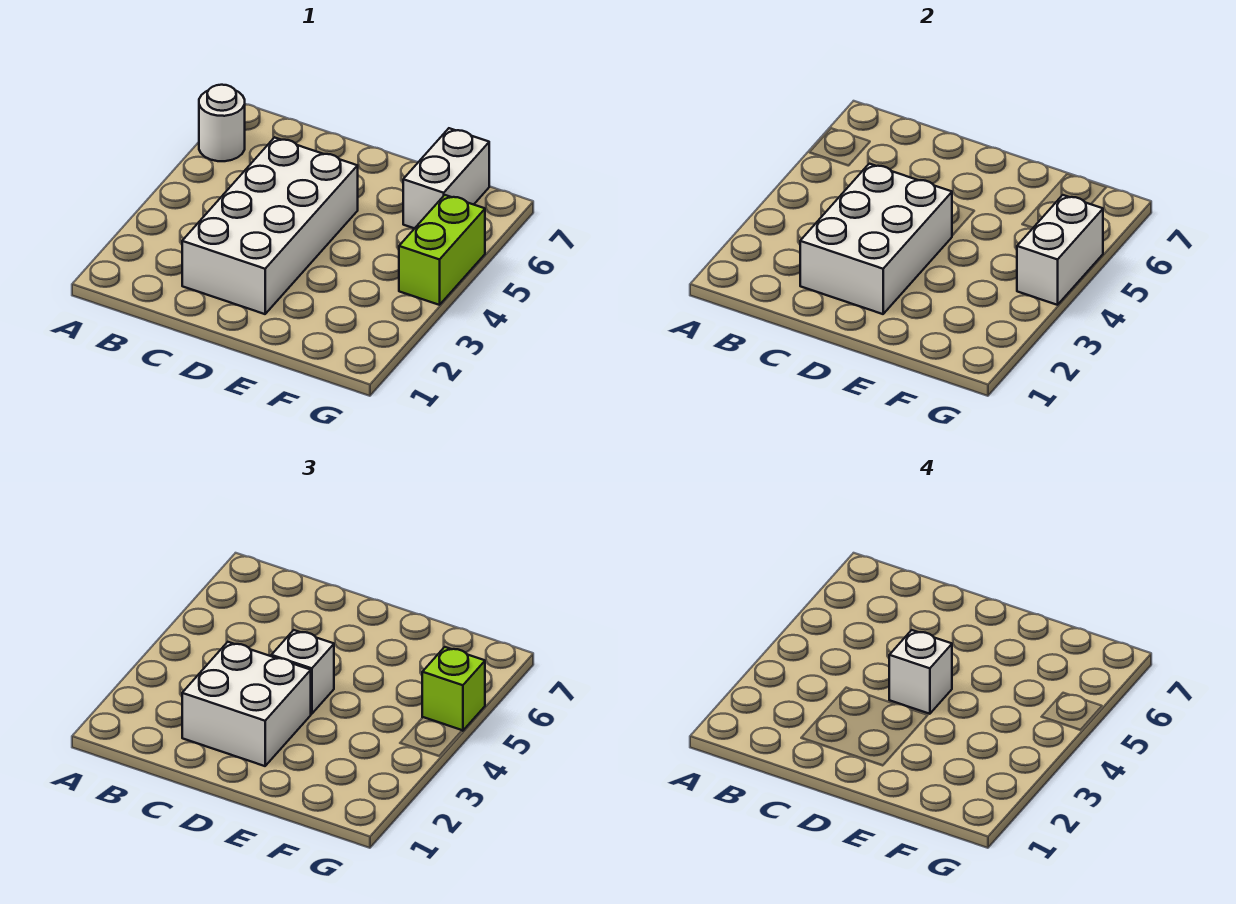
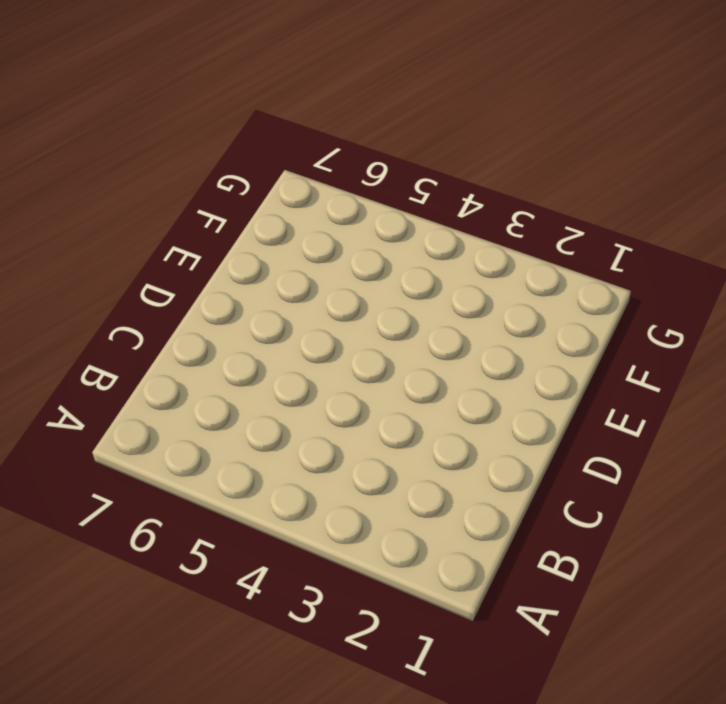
none -> white round brick A6 level 1
none -> white brick C2:D5 level 1

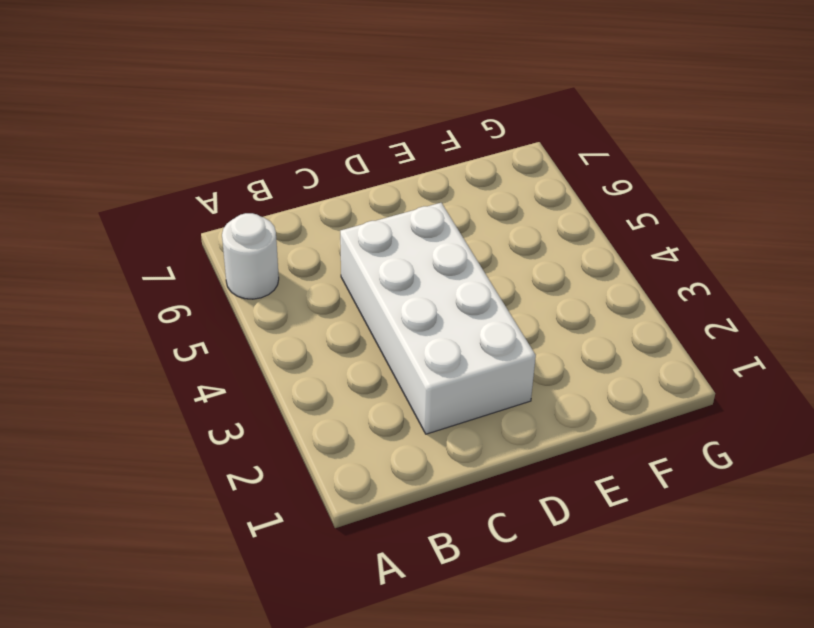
none -> white brick F6:F7 level 1
none -> lime brick G4:G5 level 1

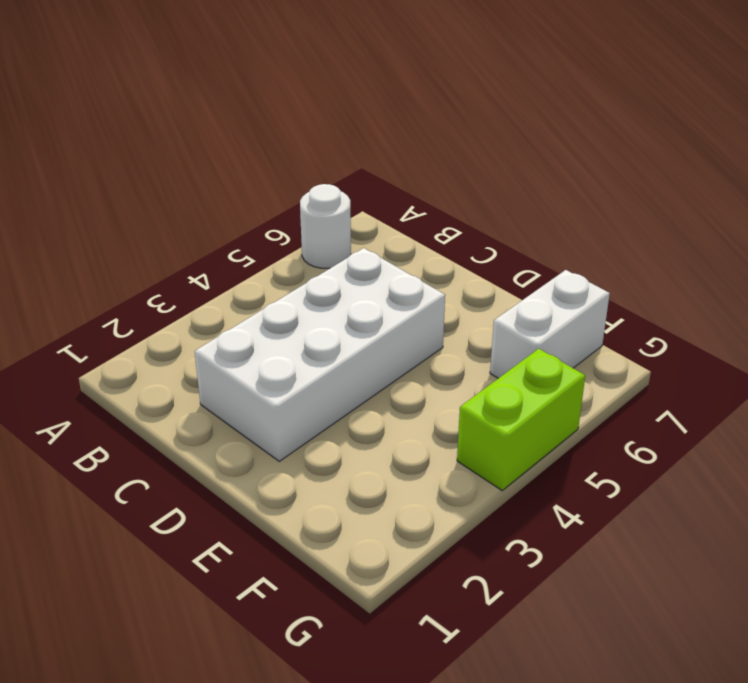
none -> white brick C2:D4 level 2
none -> white brick G4:G5 level 2

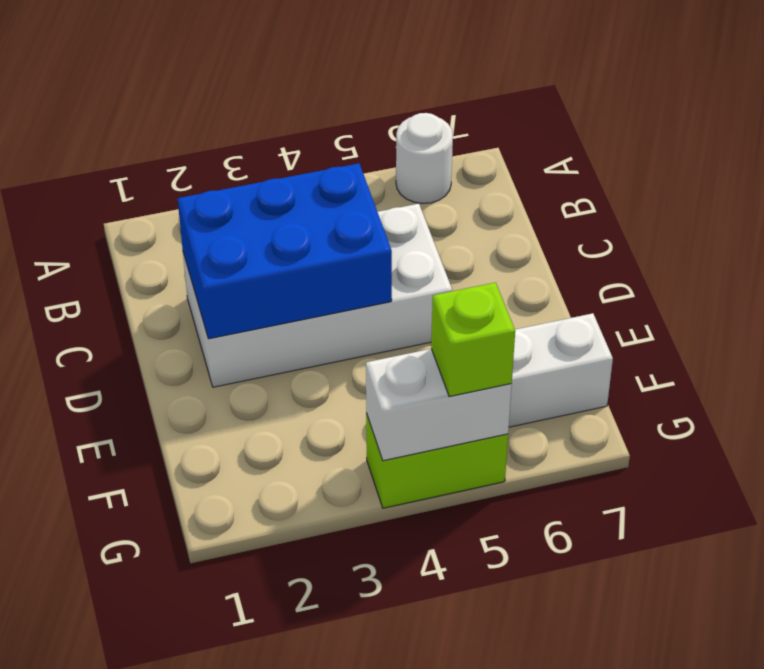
blue brick C2:D4 level 2 -> white brick C2:D4 level 2
none -> white brick C2:D3 level 3
none -> white brick D4 level 3

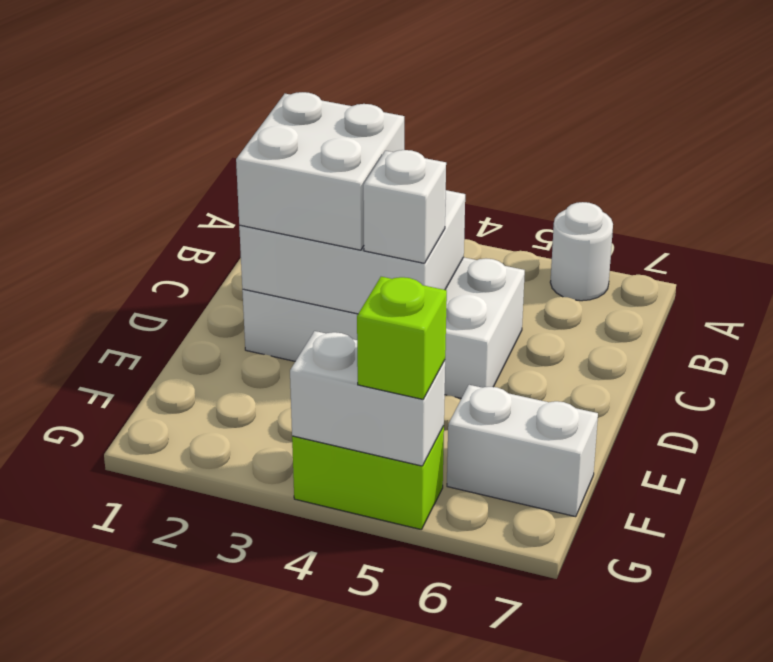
none -> white brick D4 level 4

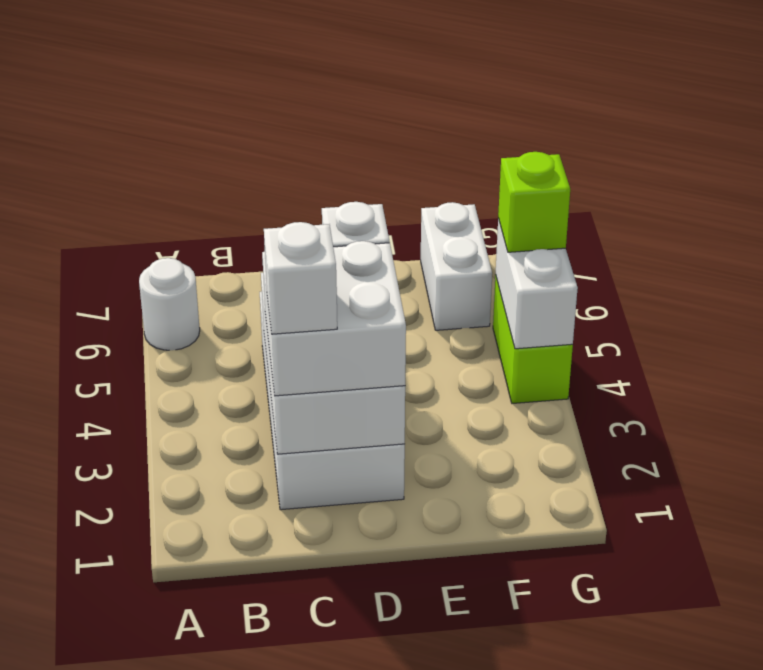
white brick C2 level 4 -> white brick D4 level 4

